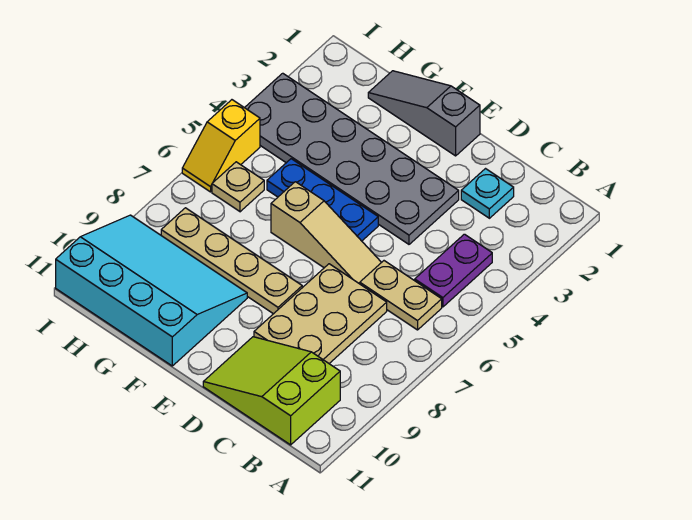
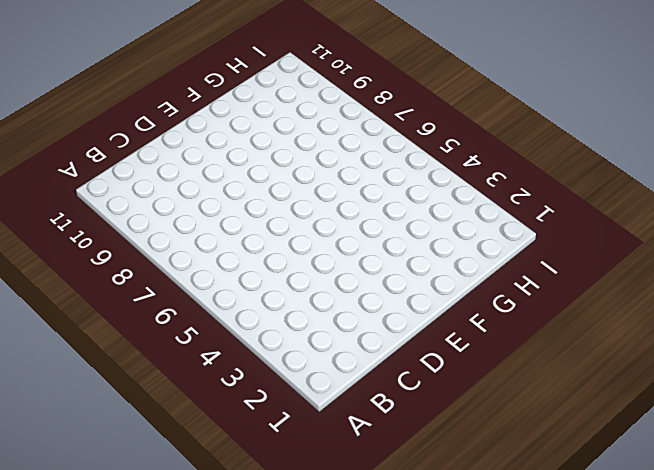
none -> purple plate B4:B5 level 1
none -> tan plate B6:C6 level 1
none -> lime slope B10:D11 level 1 top B

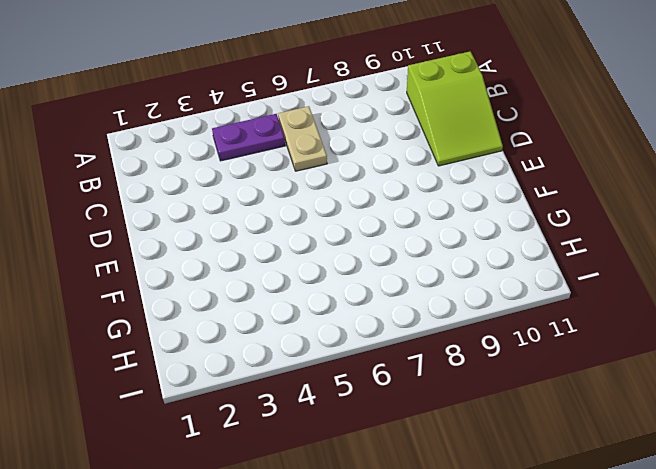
none -> cyan plate C2 level 1
none -> tan plate C7:D9 level 1
none -> grey plate D3:I4 level 1

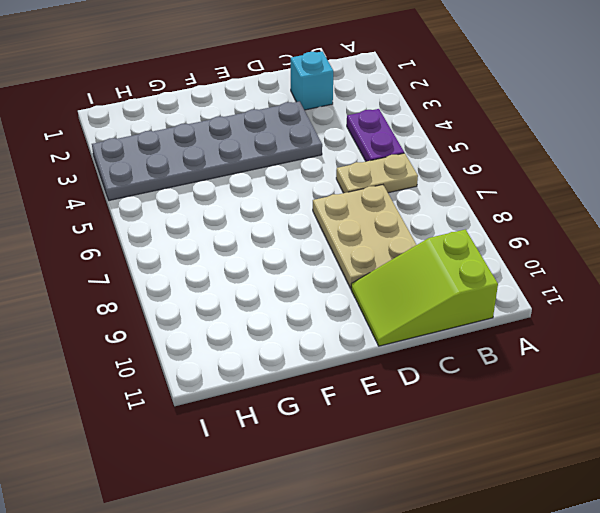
cyan brick C2 level 1 -> cyan plate C2 level 1
none -> tan slope D6:F6 level 1 top F
none -> grey slope E1:G1 level 1 top E
none -> blue plate E5:G5 level 1

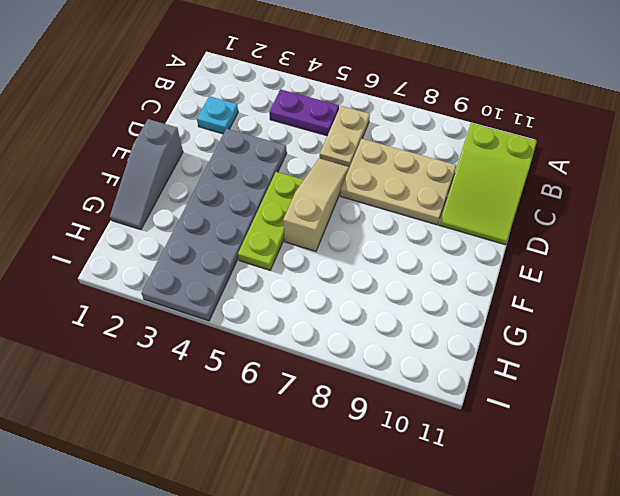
lime plate E5:G5 level 1 -> blue plate E5:G5 level 1
none -> tan plate E8:H8 level 1
none -> cyan slope F9:I11 level 1 top 11
none -> tan plate H6 level 1

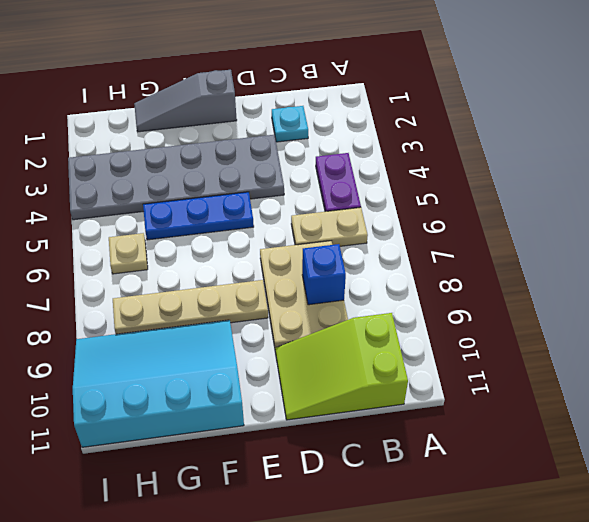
blue brick C8 level 2 -> none
none -> tan slope D6:F6 level 1 top F
none -> yellow slope I5:I6 level 1 top 5

